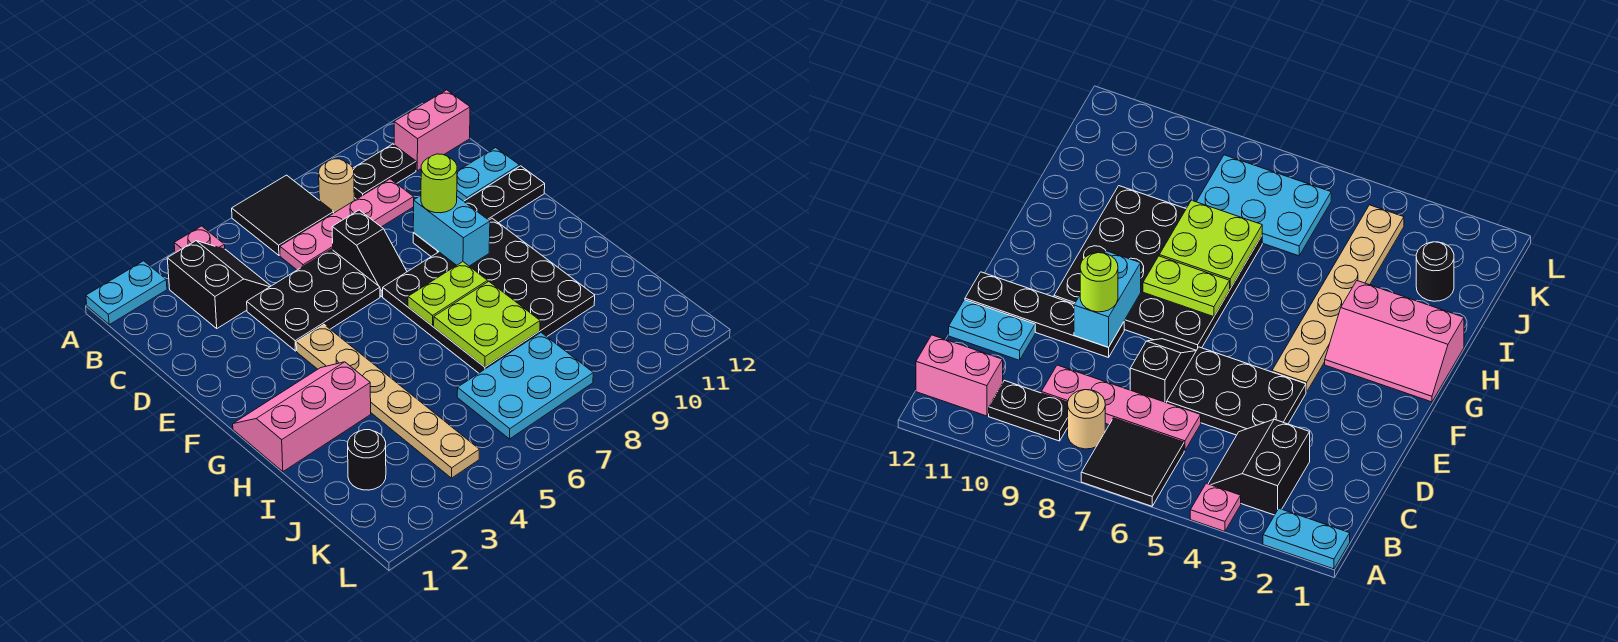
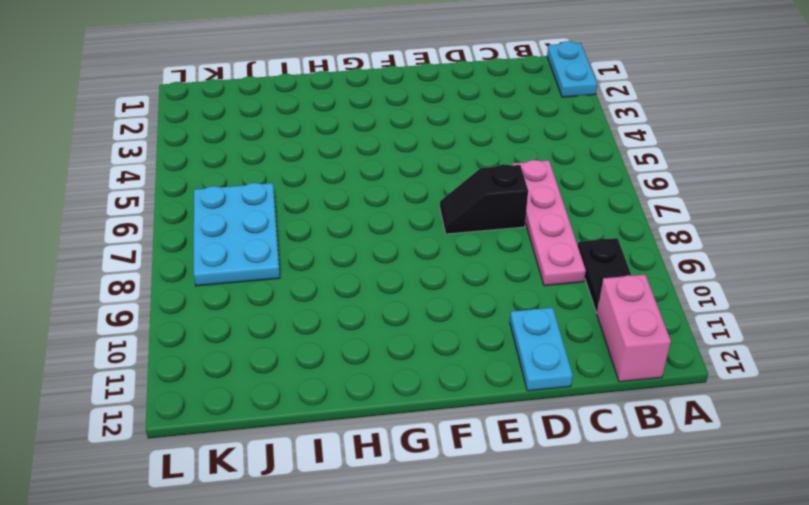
none -> pink plate A4 level 1
none -> black tile A6:B7 level 1
none -> black slope B3:C4 level 1 top 3

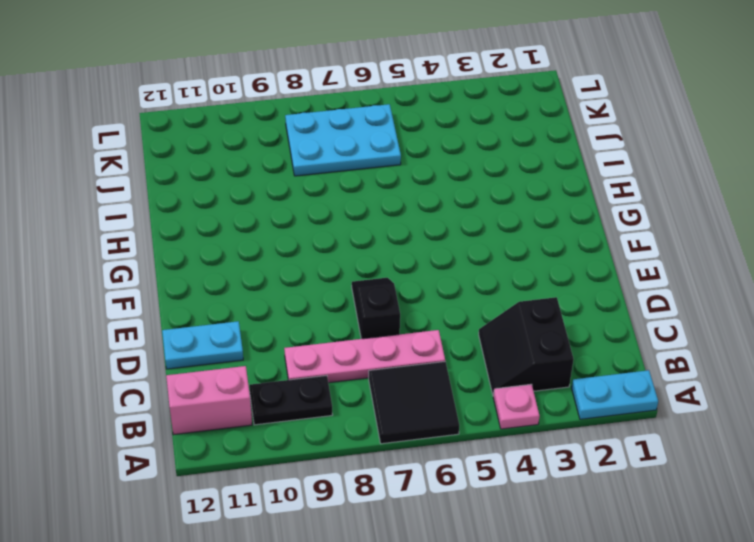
none -> tan round brick B8 level 1
none -> black plate D4:E6 level 1
none -> black plate E9:E12 level 1

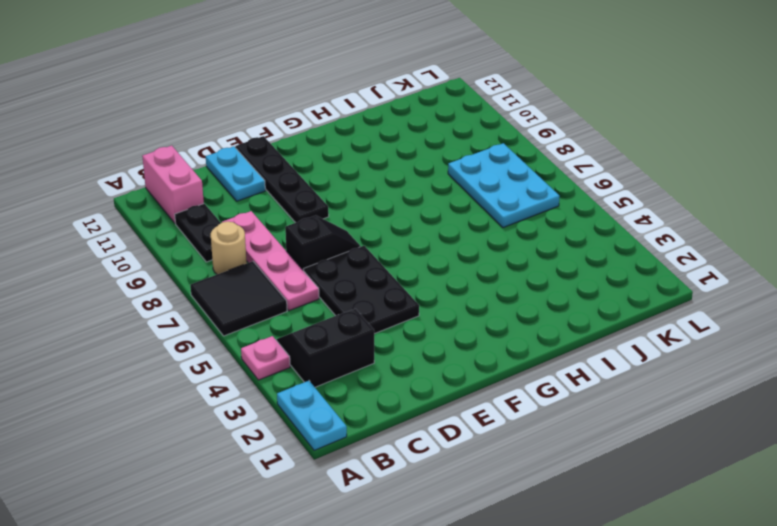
none -> tan plate F4:K4 level 1
none -> black plate F7:I10 level 1
none -> pink slope G1:H3 level 1 top H

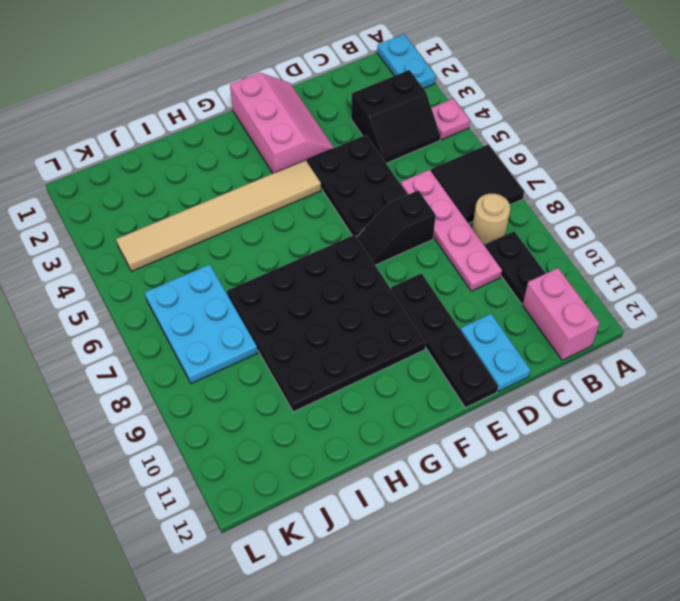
pink slope E1:F3 level 1 top F -> pink slope G1:H3 level 1 top H
tan tile F4:K4 level 1 -> tan plate F4:K4 level 1
none -> black round brick J2 level 1
none -> cyan brick E9:F9 level 2
none -> lime plate G7:G8 level 2

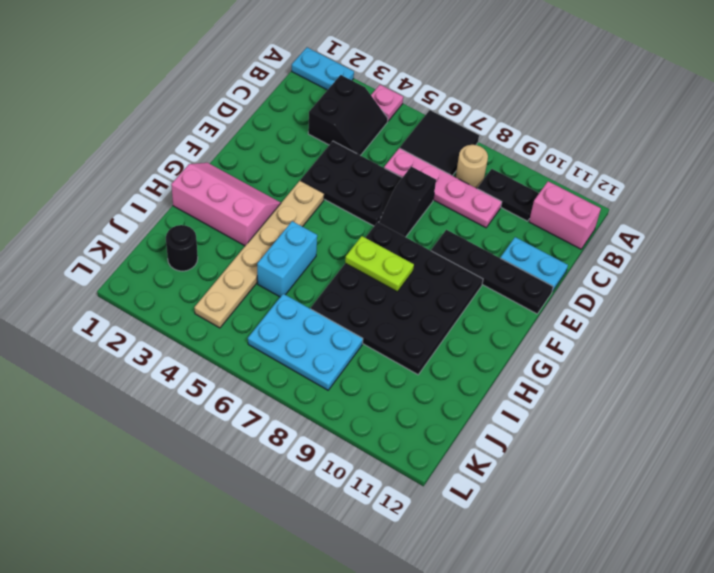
cyan brick H5:I5 level 1 -> cyan brick E9:F9 level 2
none -> lime plate H7:I8 level 2
none -> lime round brick E9 level 3

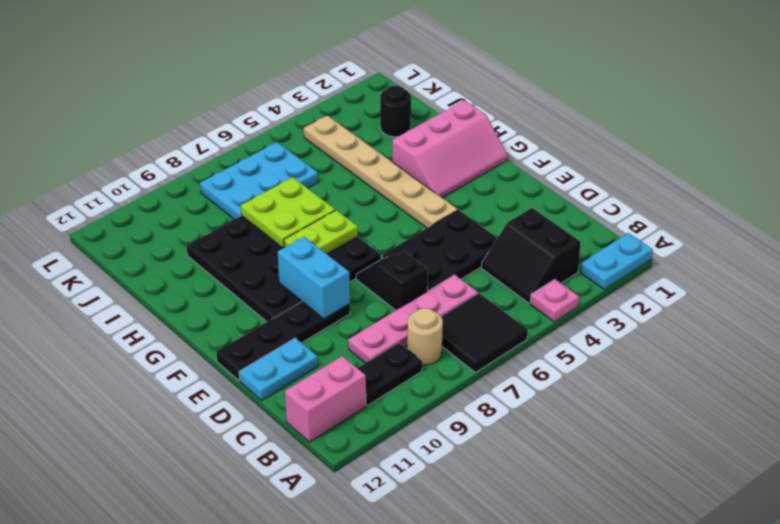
none -> lime round brick E9 level 3

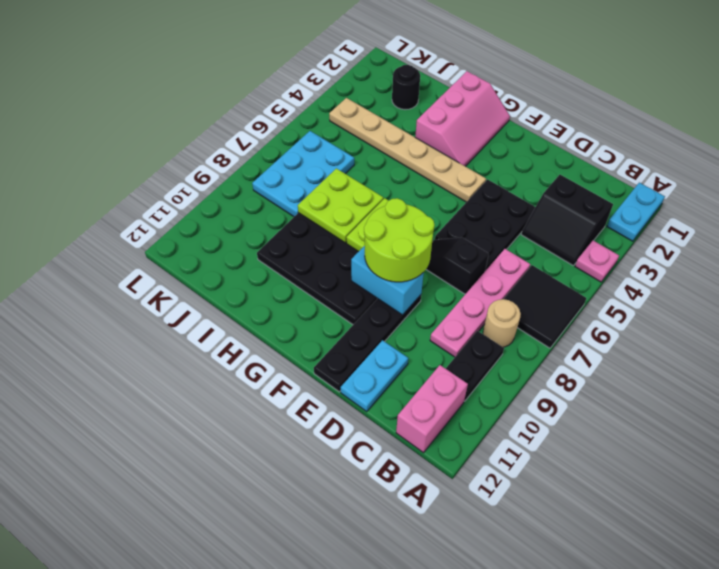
lime round brick E8:F9 level 3 -> lime round brick E9 level 3

